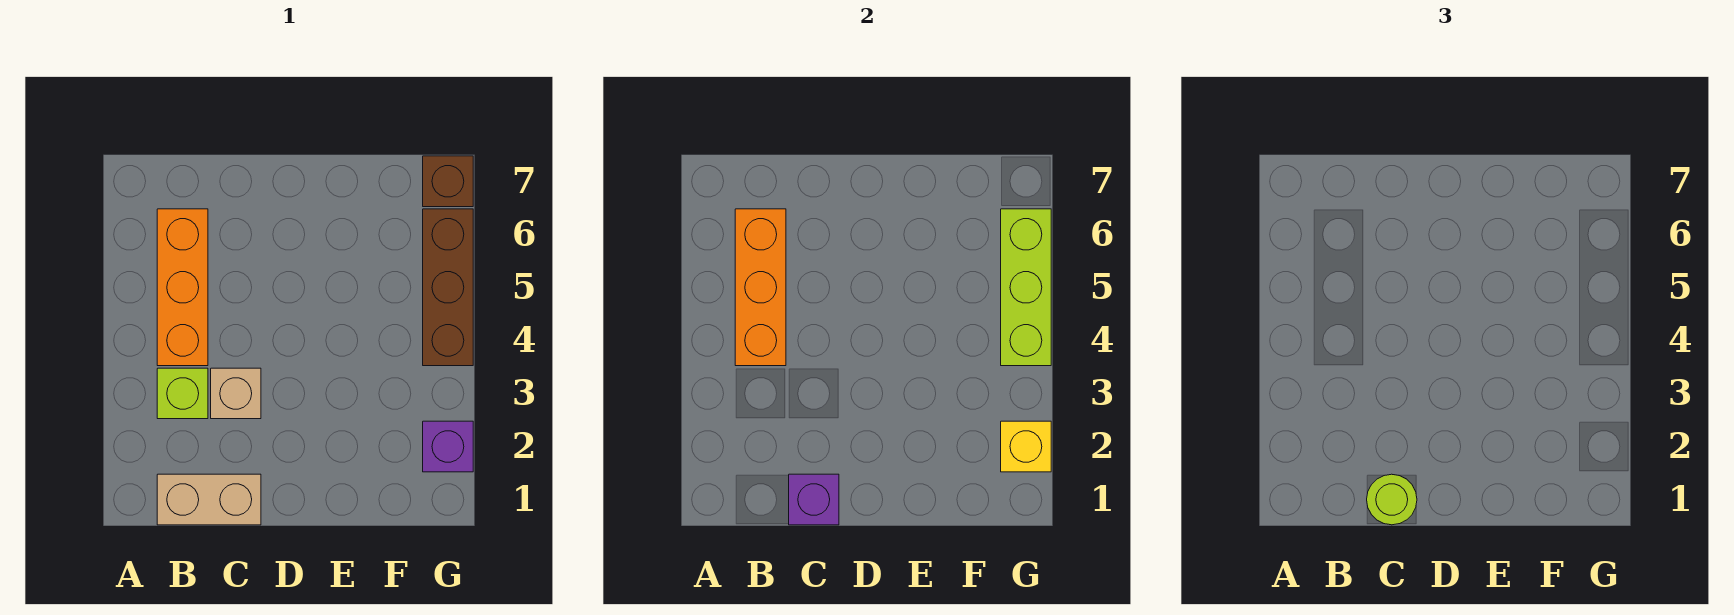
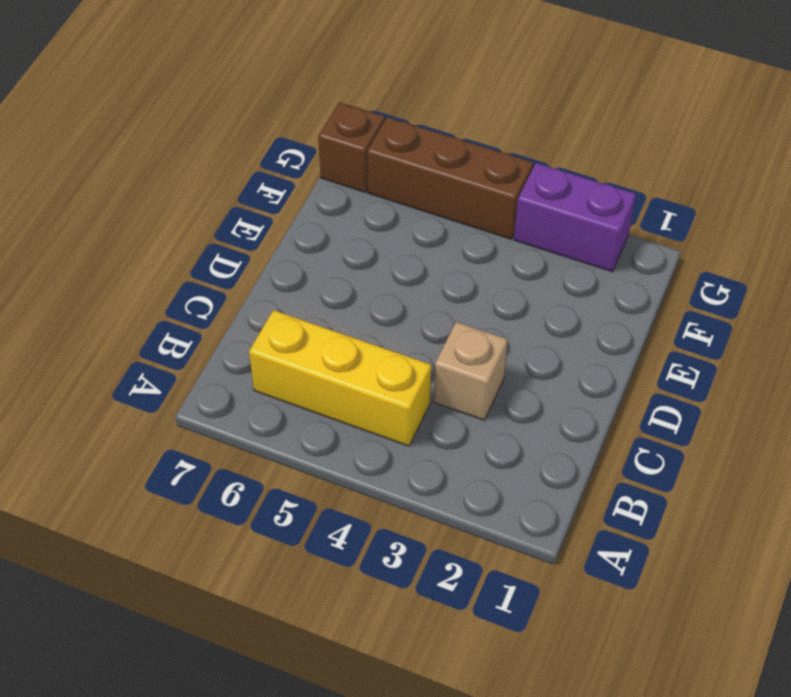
yellow brick B4:B6 level 1 -> orange brick B4:B6 level 1
purple brick G2:G3 level 1 -> purple brick G2 level 1
none -> tan brick B1:C1 level 1
none -> lime brick B3 level 1
none -> orange brick B4:B6 level 2

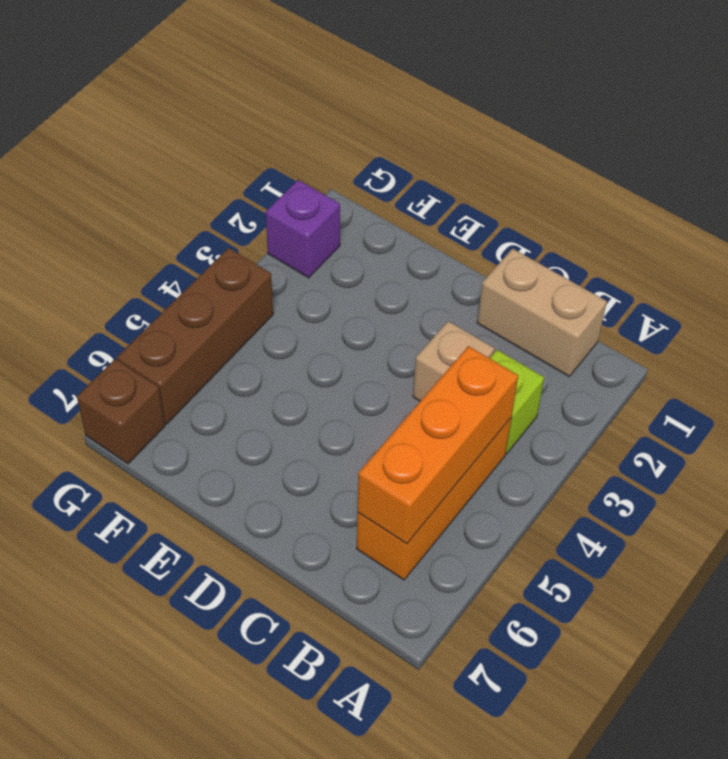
none -> purple brick C1 level 2
none -> yellow brick G2 level 2
none -> lime brick G4:G6 level 2

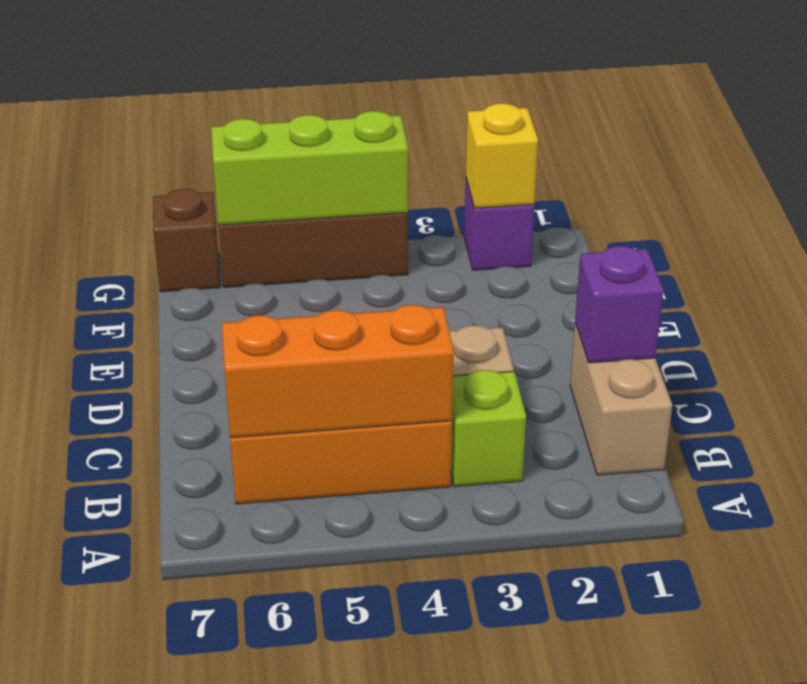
none -> lime round brick C1 level 3

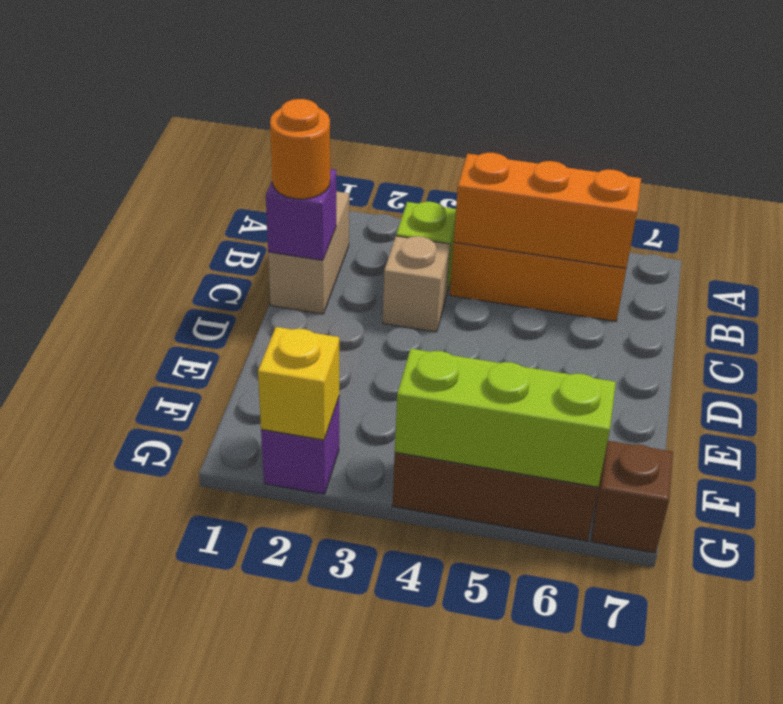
orange round brick C1 level 3 -> lime round brick C1 level 3

